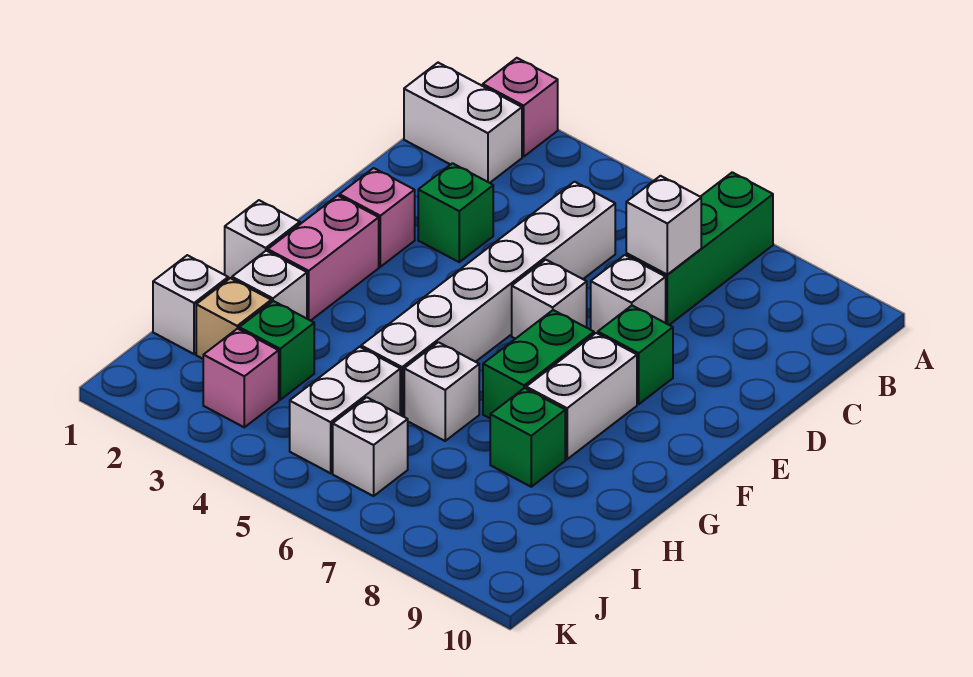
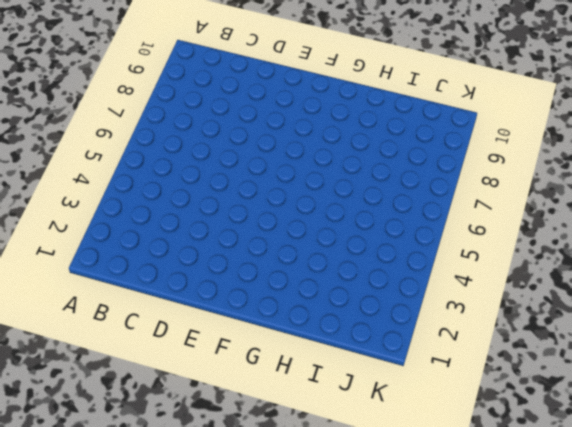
none -> pink brick A2 level 1
none -> green brick A7:C7 level 1
none -> white brick B1:B2 level 1

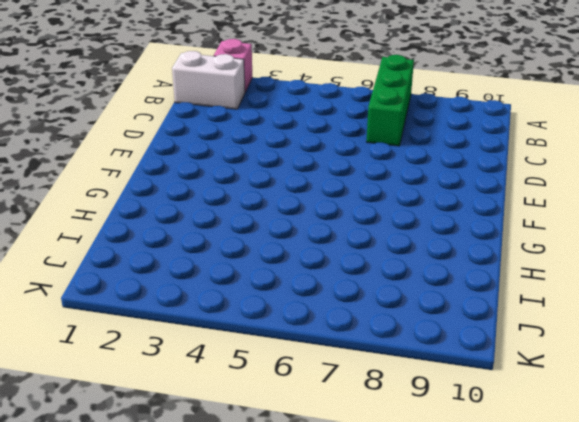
none -> white brick C5:H5 level 1
none -> green brick D3 level 1
none -> white brick D7 level 1

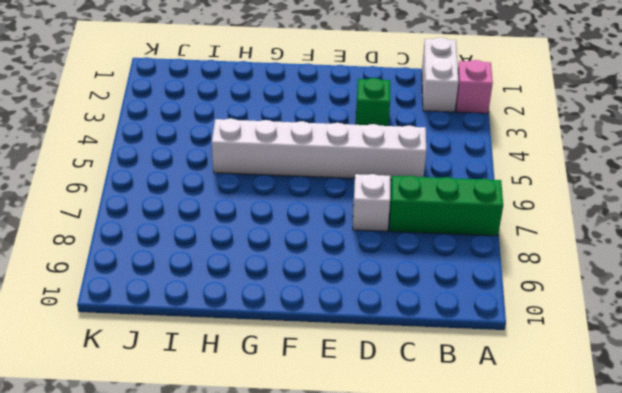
none -> pink brick E2 level 1
none -> white brick E6 level 1
none -> green brick E8 level 1

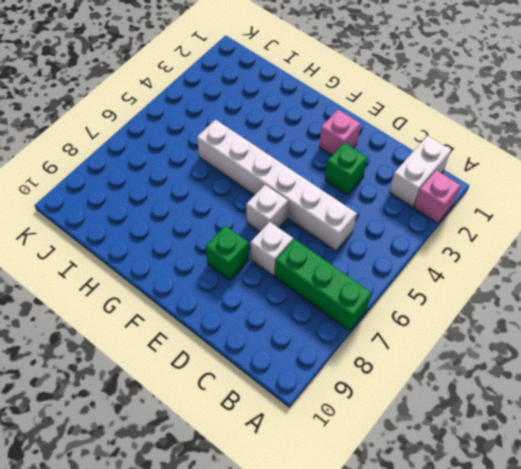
none -> pink brick F2:G2 level 1
none -> green brick F7:G7 level 1
none -> white brick F8:G8 level 1

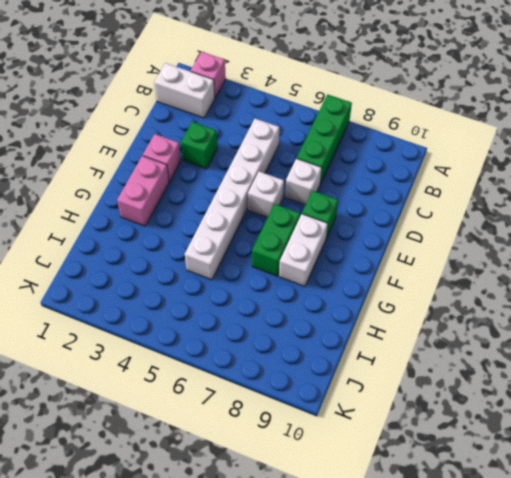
none -> white brick G1 level 1
none -> white brick H2 level 1
none -> white brick H6 level 1

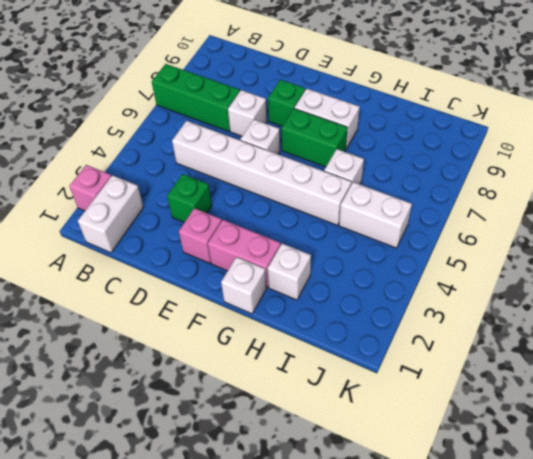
none -> green brick H8 level 1
none -> white brick I1 level 1
none -> tan brick I2 level 1

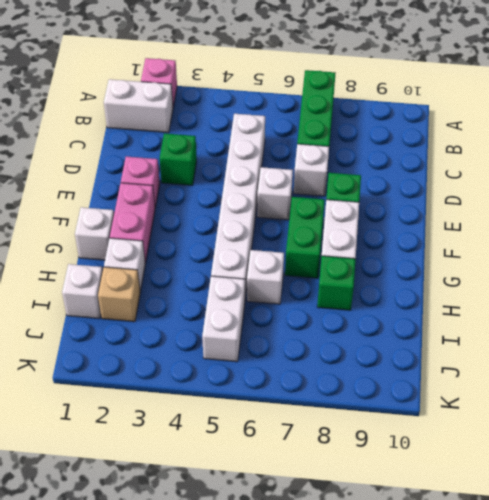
none -> green brick I3 level 1
none -> pink brick J3 level 1
none -> white brick J6 level 1

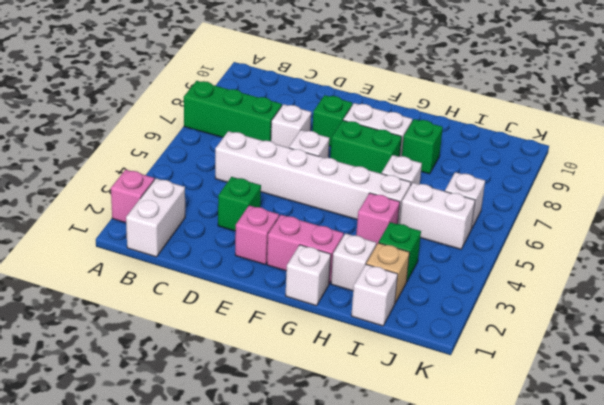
pink brick H4 level 1 -> pink brick J3 level 1
none -> white brick C7 level 2

